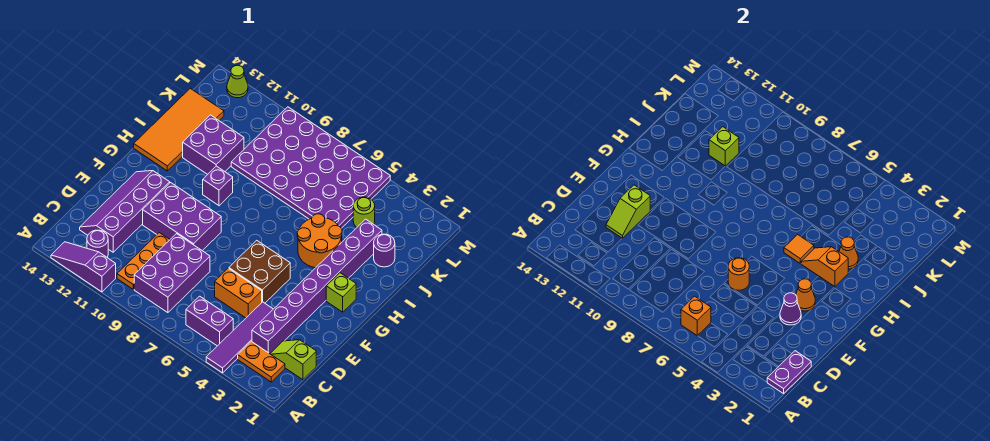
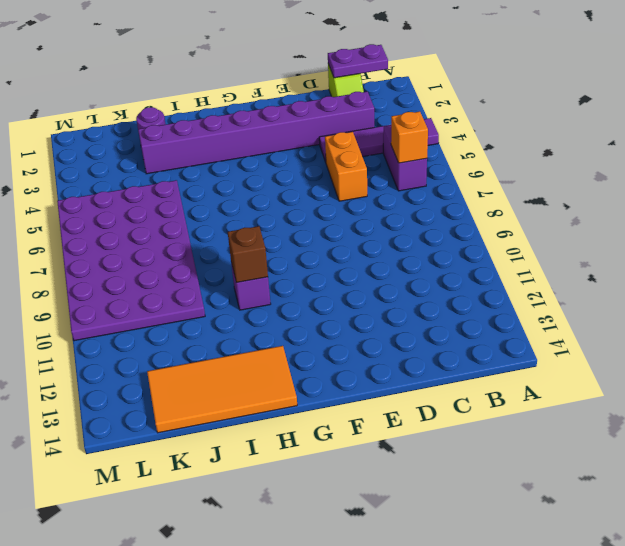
brown brick H10 level 2 -> none
none -> purple slope A11:A13 level 1 top 11
none -> orange plate B2:B3 level 1
none -> purple brick B8:D9 level 1
none -> orange plate B10:D10 level 1

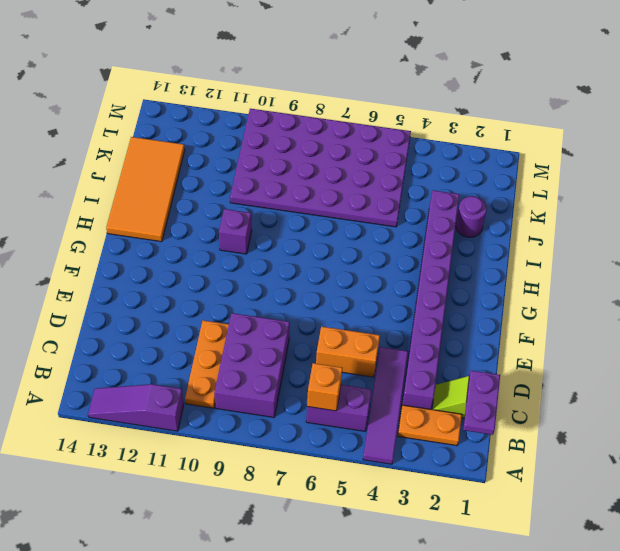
none -> purple round brick B12 level 1
none -> purple slope C12:F13 level 1 top 12
none -> brown brick E5:F6 level 1
none -> purple brick E9:F11 level 1

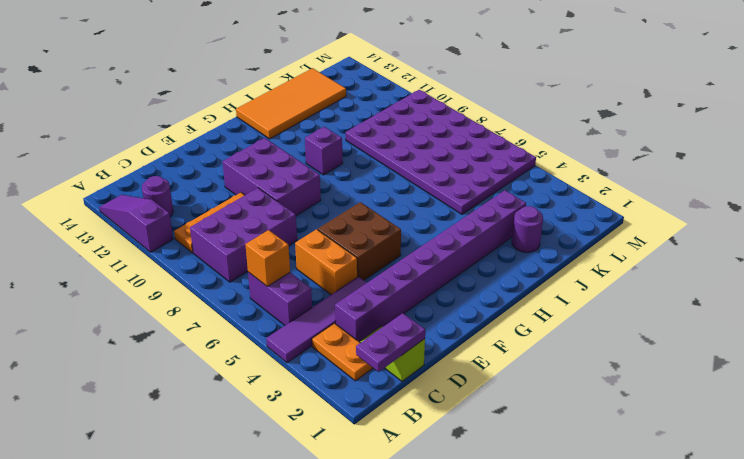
none -> purple slope C12:F13 level 1 top 12
none -> lime brick G2 level 1
none -> orange round brick H4:I5 level 1
none -> purple brick I11:J12 level 1

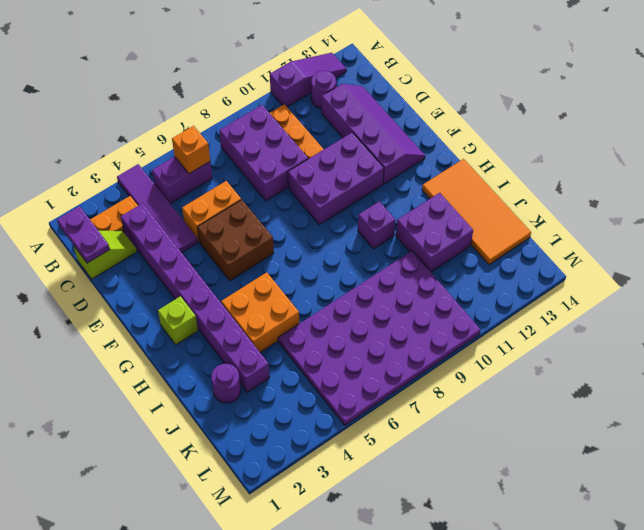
orange brick H4:I5 level 1 -> orange round brick H4:I5 level 1
none -> lime round brick K4 level 1
none -> lime cone M13 level 1
none -> lime slope D12:E12 level 2 top E
none -> purple cone E3 level 2

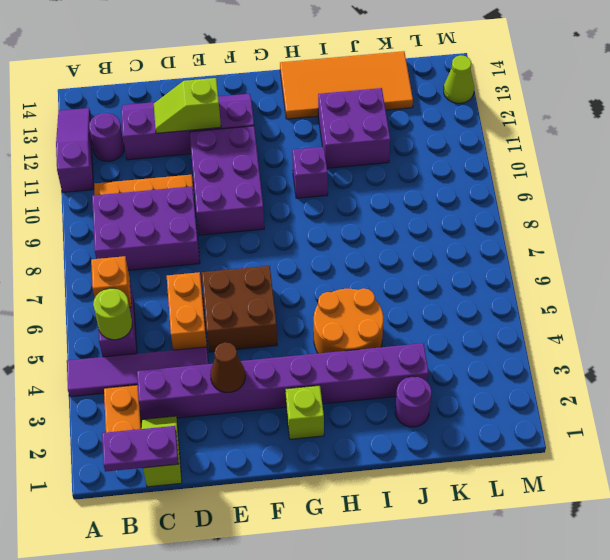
lime round brick B5 level 2 -> lime round brick K4 level 1
brown cone E3 level 2 -> purple cone E3 level 2
none -> purple plate J5:M10 level 1
none -> orange round brick E6 level 2
none -> orange cone F3 level 2
none -> orange slope H3:H4 level 2 top 3

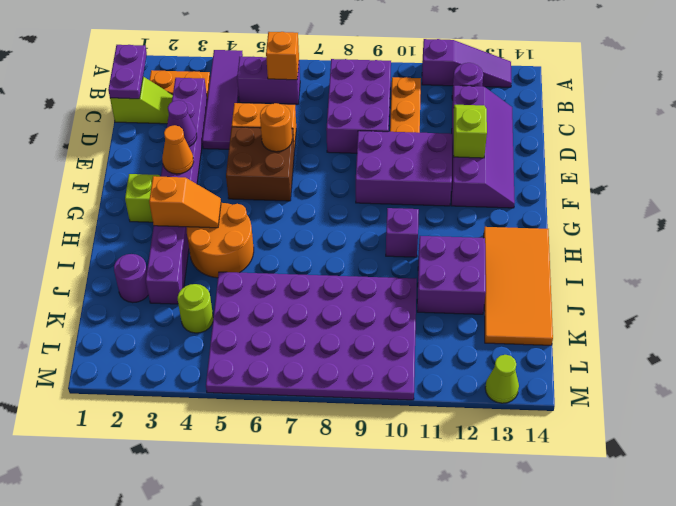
none -> orange tile H5 level 2
none -> orange cone I3 level 2
none -> lime brick J11 level 2

